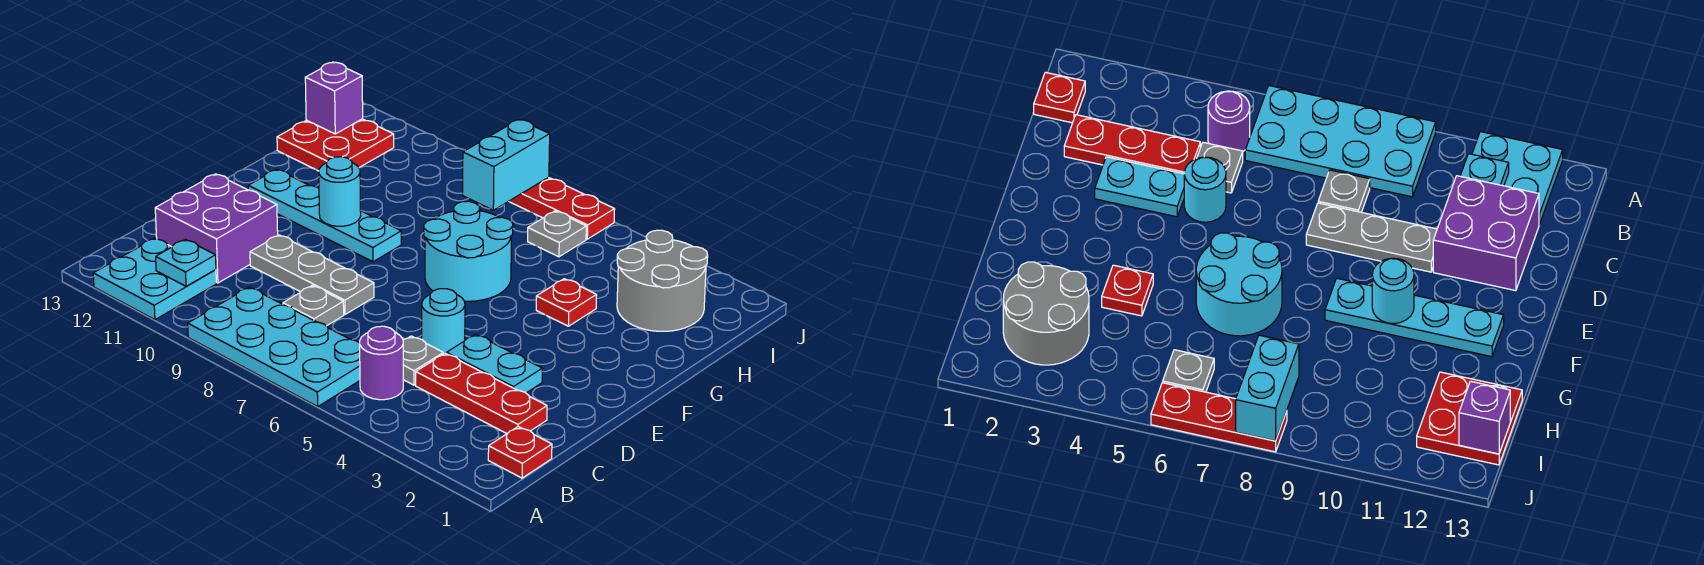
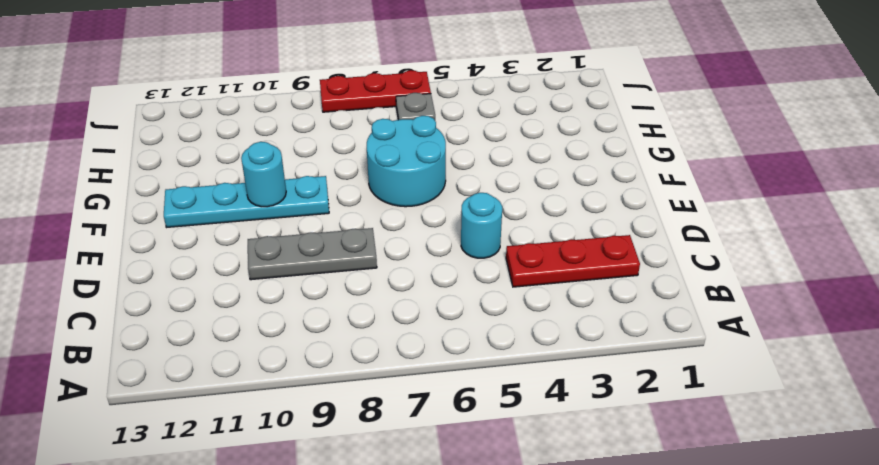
none -> cyan plate A6:B9 level 1
none -> cyan plate A11:B12 level 1
none -> red plate B1 level 1

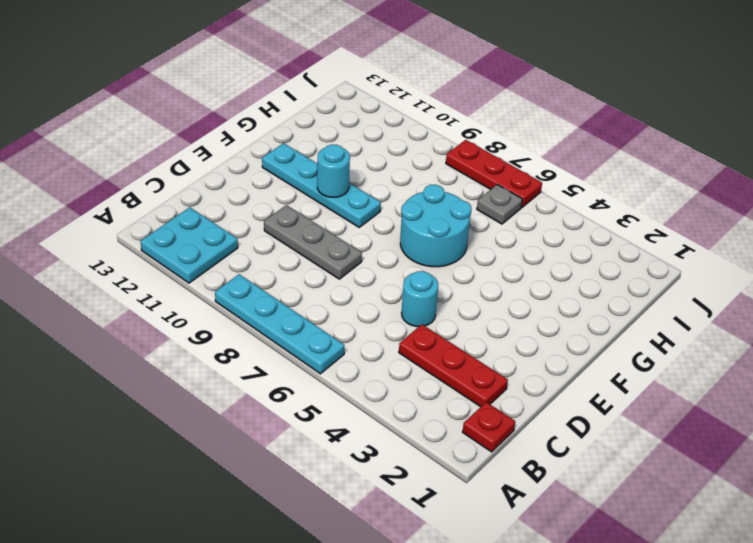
cyan plate A6:A9 level 1 -> cyan plate A6:B9 level 1
none -> purple round brick B5 level 1
none -> grey plate C5 level 1
none -> grey plate C8 level 1

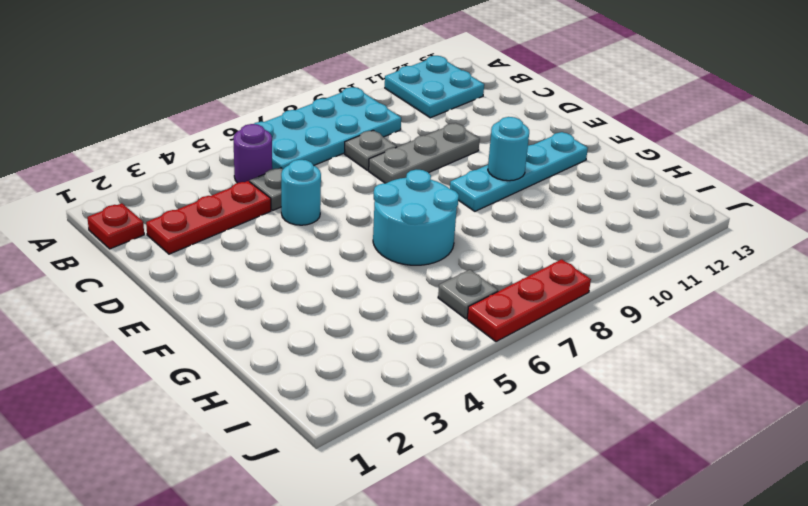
none -> purple brick C11:D12 level 1
none -> cyan plate D3:D4 level 1
none -> red plate G4 level 1

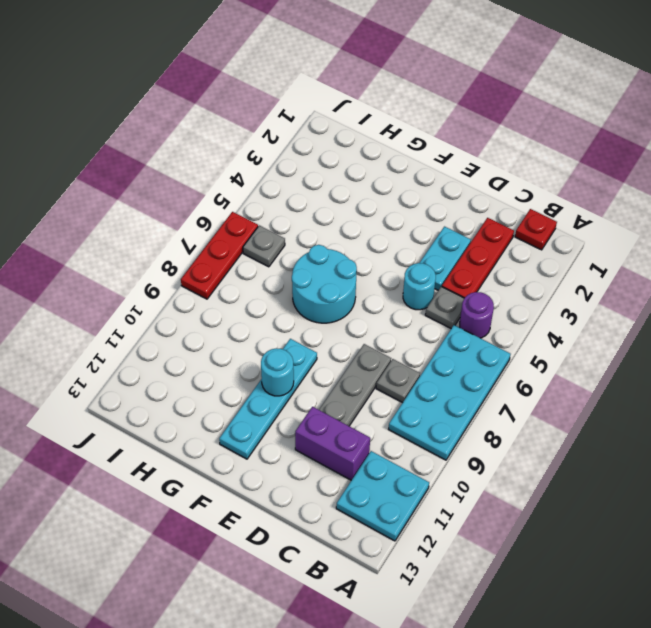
purple brick C11:D11 level 1 -> purple brick C11:D12 level 1
none -> red plate G4 level 1
none -> grey round brick H2:I3 level 1
none -> red plate H12:I13 level 1

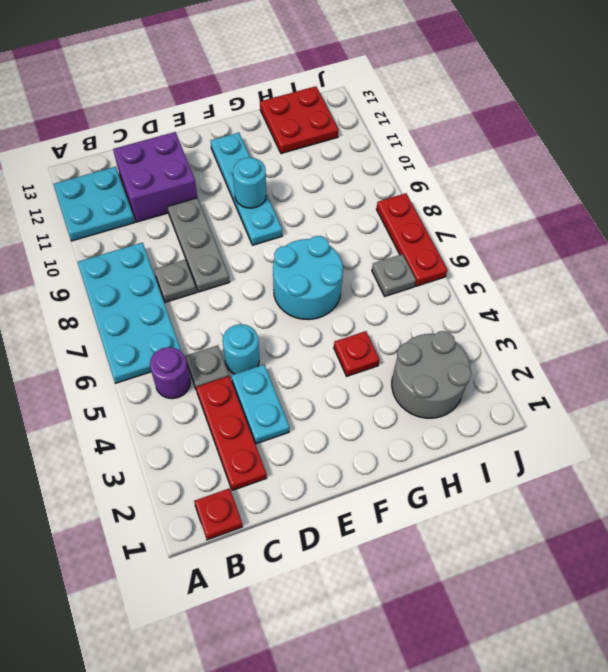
none -> cyan plate B11 level 2
none -> cyan brick I8:J8 level 2
none -> purple brick I13 level 2

